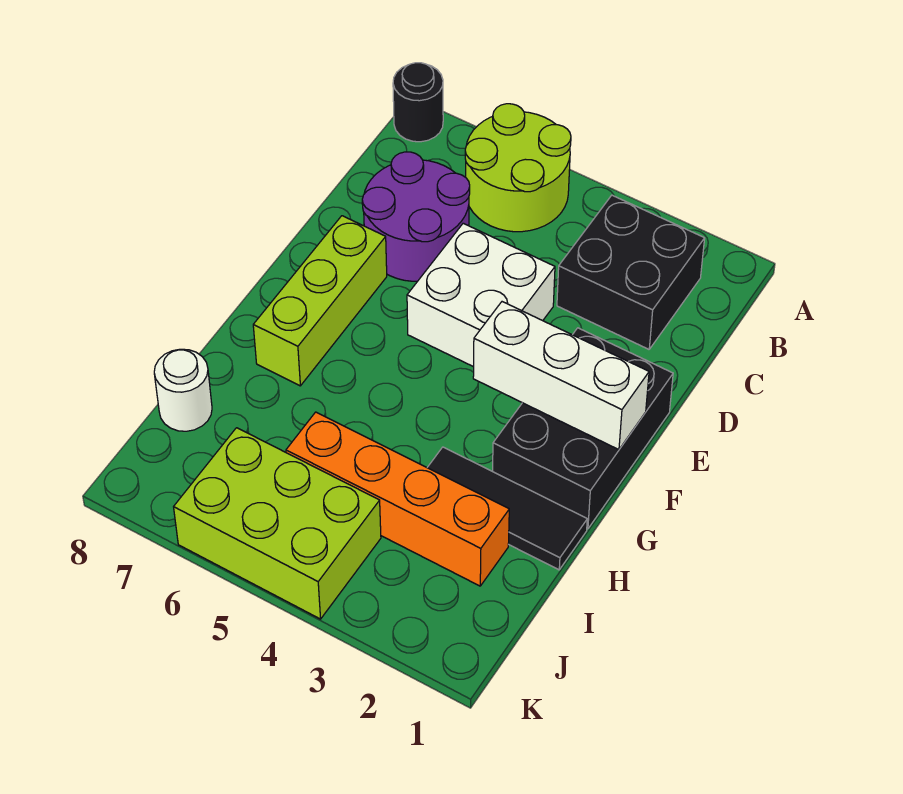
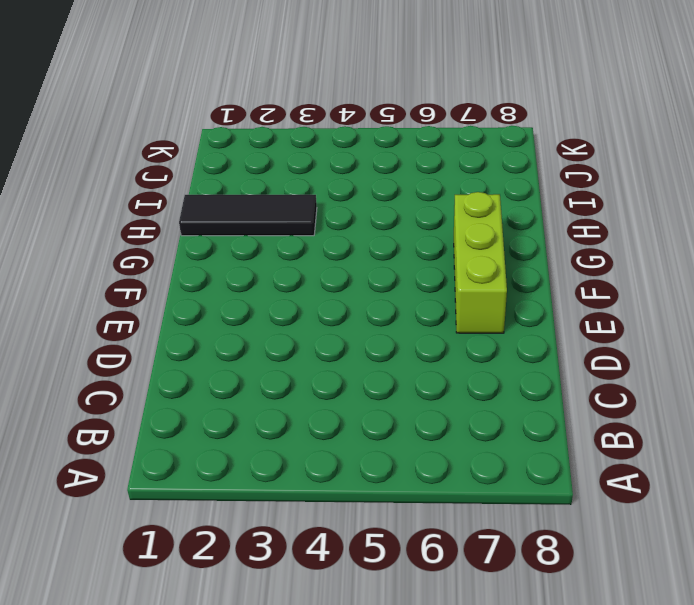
none -> lime round brick A5:B6 level 1
none -> black round brick A8 level 1
none -> black brick B2:C3 level 1

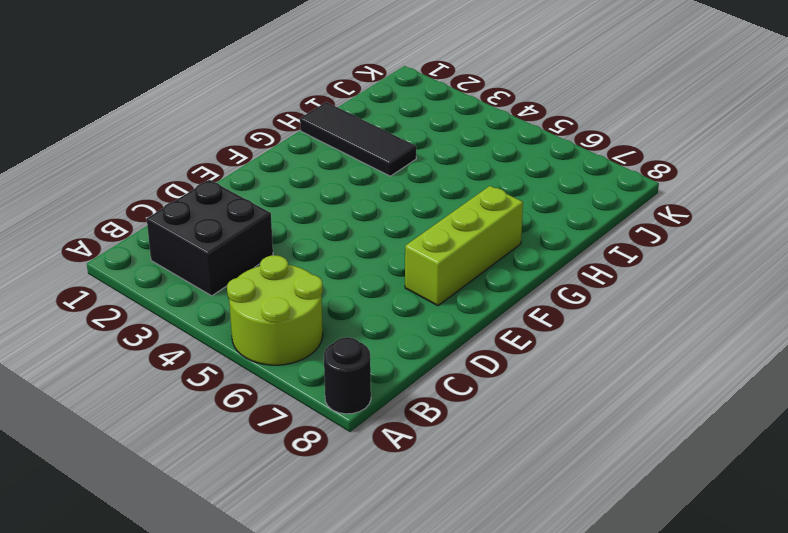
none -> purple round brick C6:D7 level 1
none -> white brick D4:E5 level 1
none -> black brick E1:G2 level 1

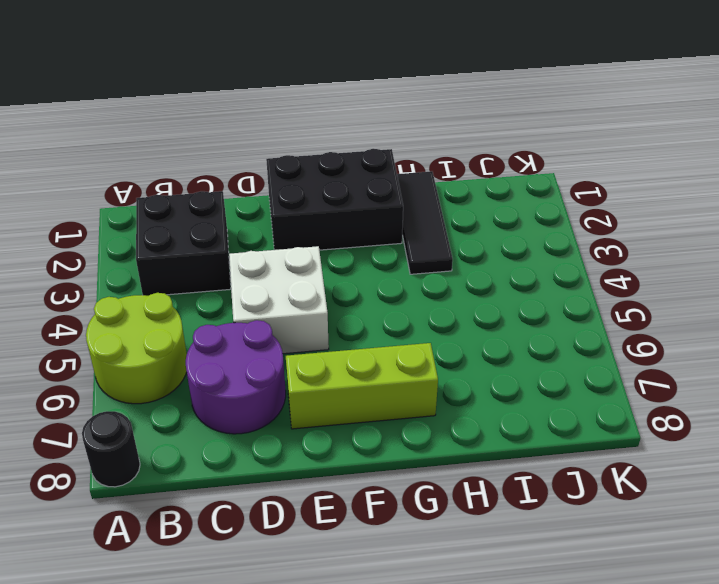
none -> orange brick I2:I5 level 1
none -> white round brick I8 level 1
none -> lime brick J4:K6 level 1

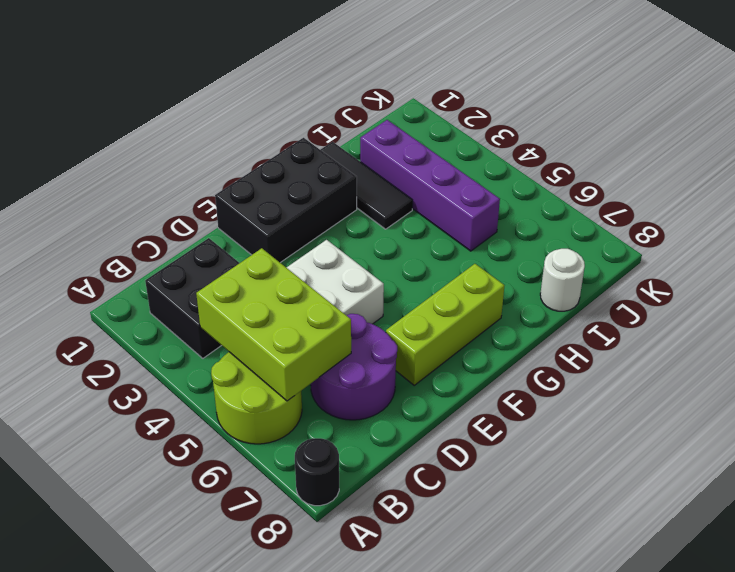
lime brick B4:C6 level 2 -> lime brick J4:K6 level 1
purple brick I2:I5 level 1 -> orange brick I2:I5 level 1
none -> white brick F1:F3 level 2

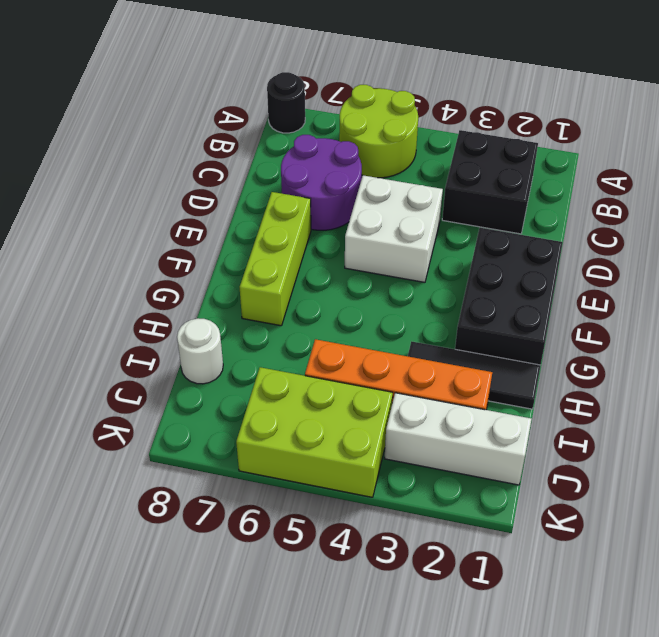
white brick J1:J3 level 1 -> white brick F1:F3 level 2

